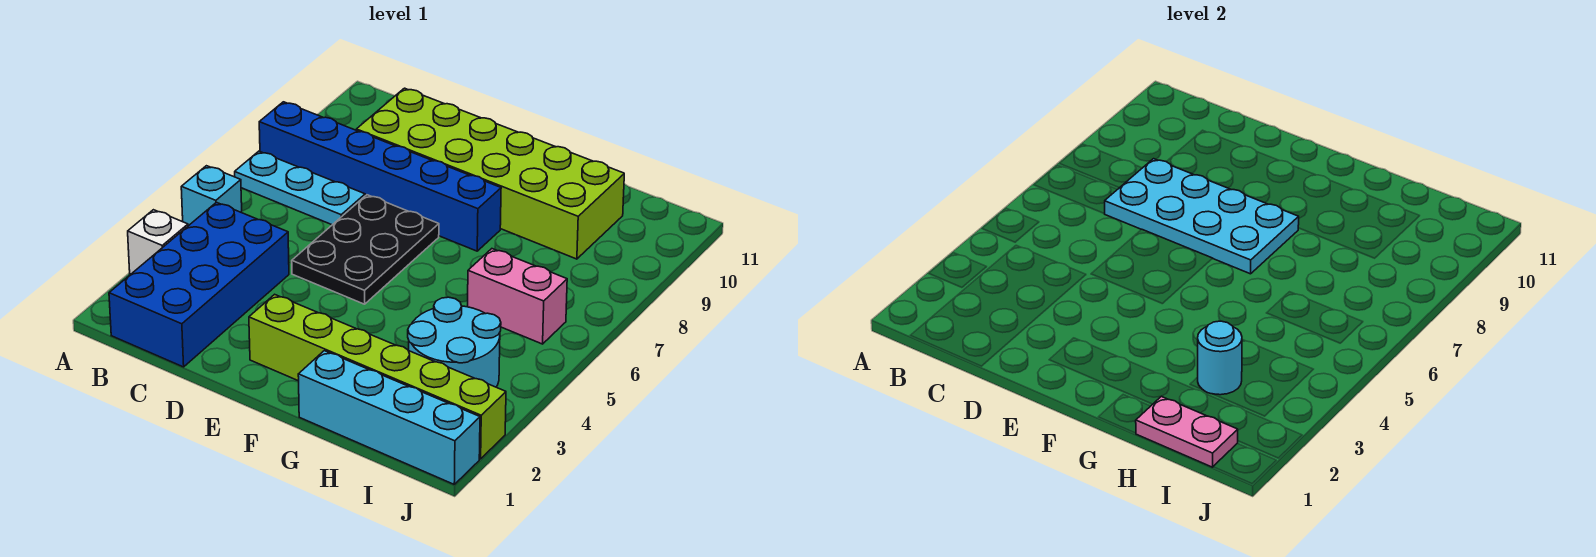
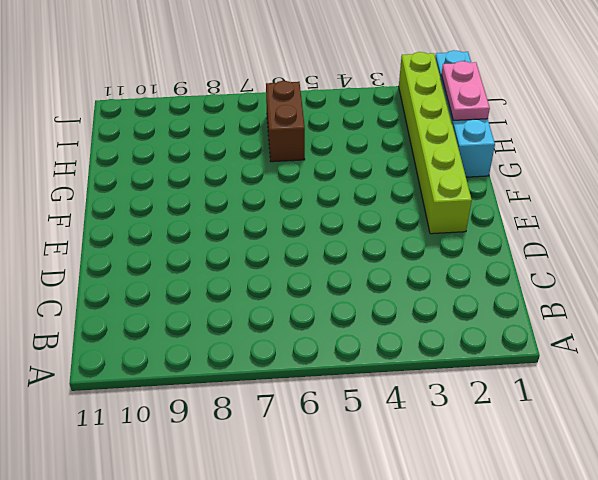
brown brick H6:I6 level 1 -> pink brick H6:I6 level 1
none -> white brick A3 level 1
none -> cyan brick A5 level 1
none -> cyan plate A7:C7 level 1

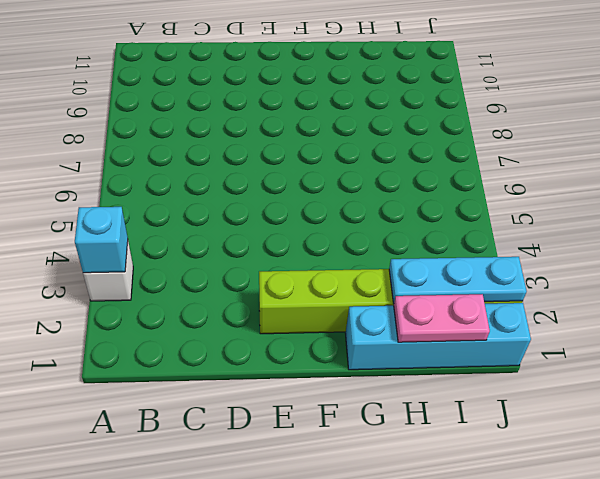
cyan brick A3 level 2 -> cyan brick A5 level 1
cyan plate H2:J2 level 2 -> cyan plate A7:C7 level 1
none -> blue brick A8:F8 level 1
none -> blue brick B1:C4 level 1
none -> lime brick C9:H10 level 1

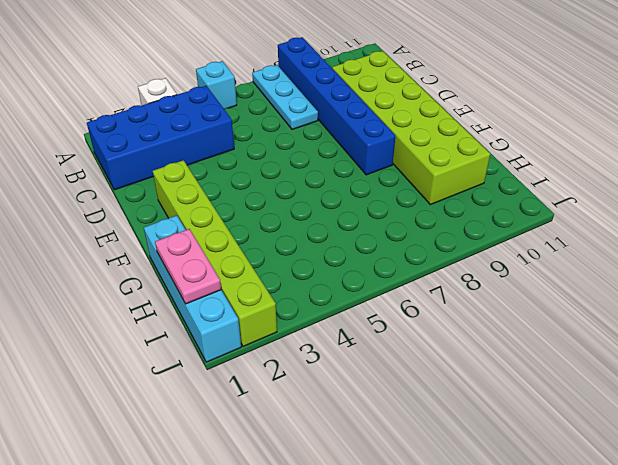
none -> black plate D5:E7 level 1
none -> cyan round brick H3:I4 level 1
none -> pink brick H6:I6 level 1

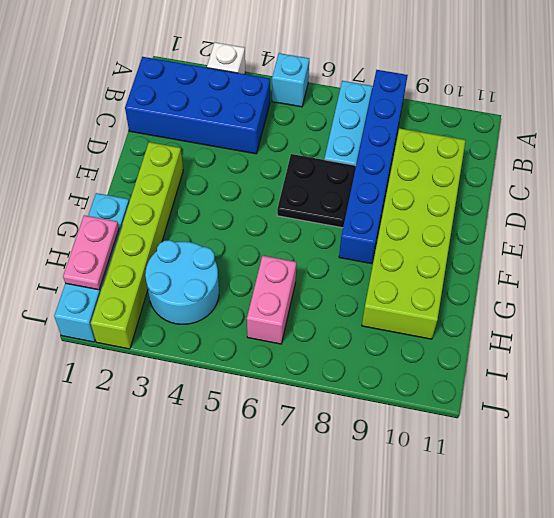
black plate D6:E7 level 1 -> black plate D5:E7 level 1
none -> cyan plate C7:F8 level 2
none -> cyan round brick H3 level 2

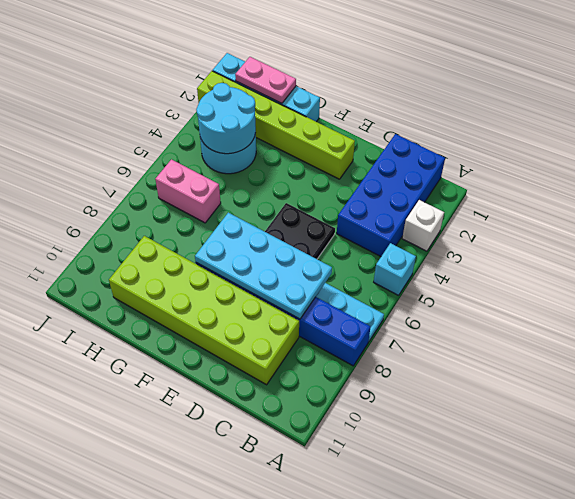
cyan round brick H3:I4 level 2 -> cyan round brick H3 level 2

